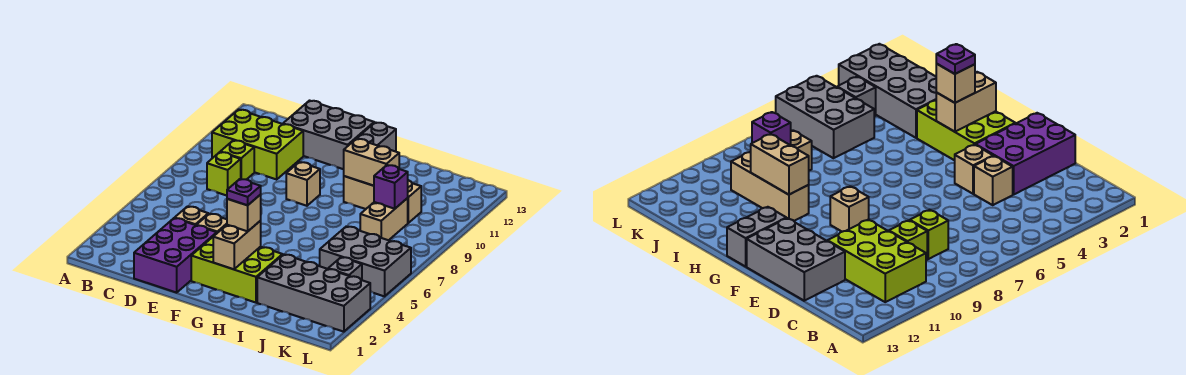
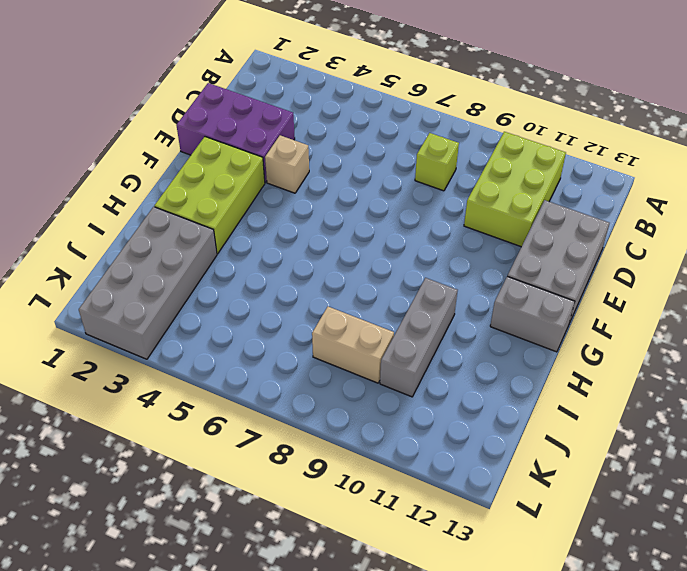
grey brick H10:J10 level 1 -> tan brick H10:J10 level 1
none -> lime brick C9 level 1
none -> tan brick D4 level 1
none -> tan brick F9 level 1

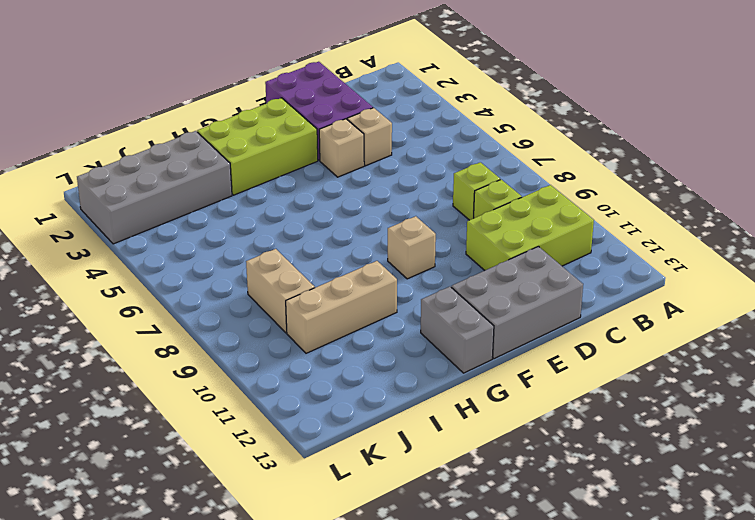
none -> grey brick J5:L6 level 1
none -> grey brick K4 level 1
none -> tan brick G2:G3 level 2

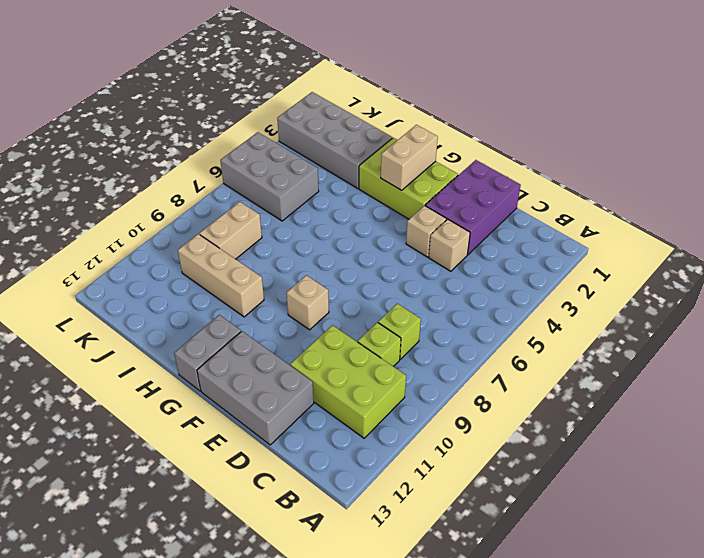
none -> grey brick K4 level 1
none -> tan brick H10:I10 level 2
none -> purple brick J9 level 2

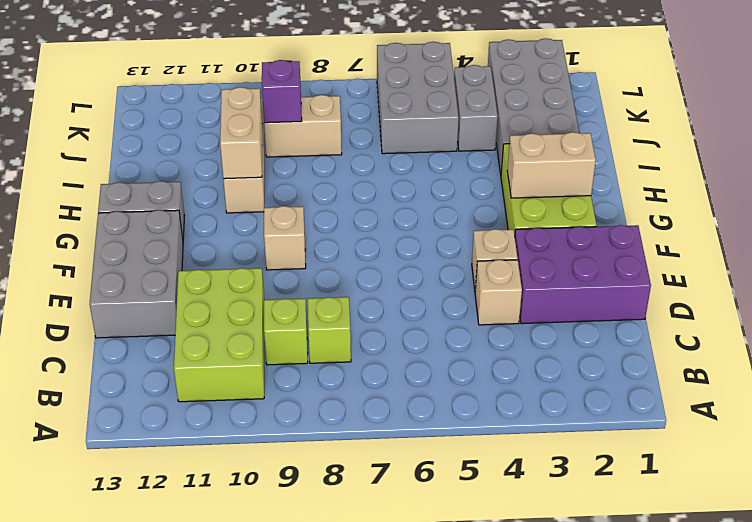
grey brick J4:K4 level 1 -> grey brick K4 level 1
none -> tan brick G3 level 3
none -> purple plate G3 level 4

